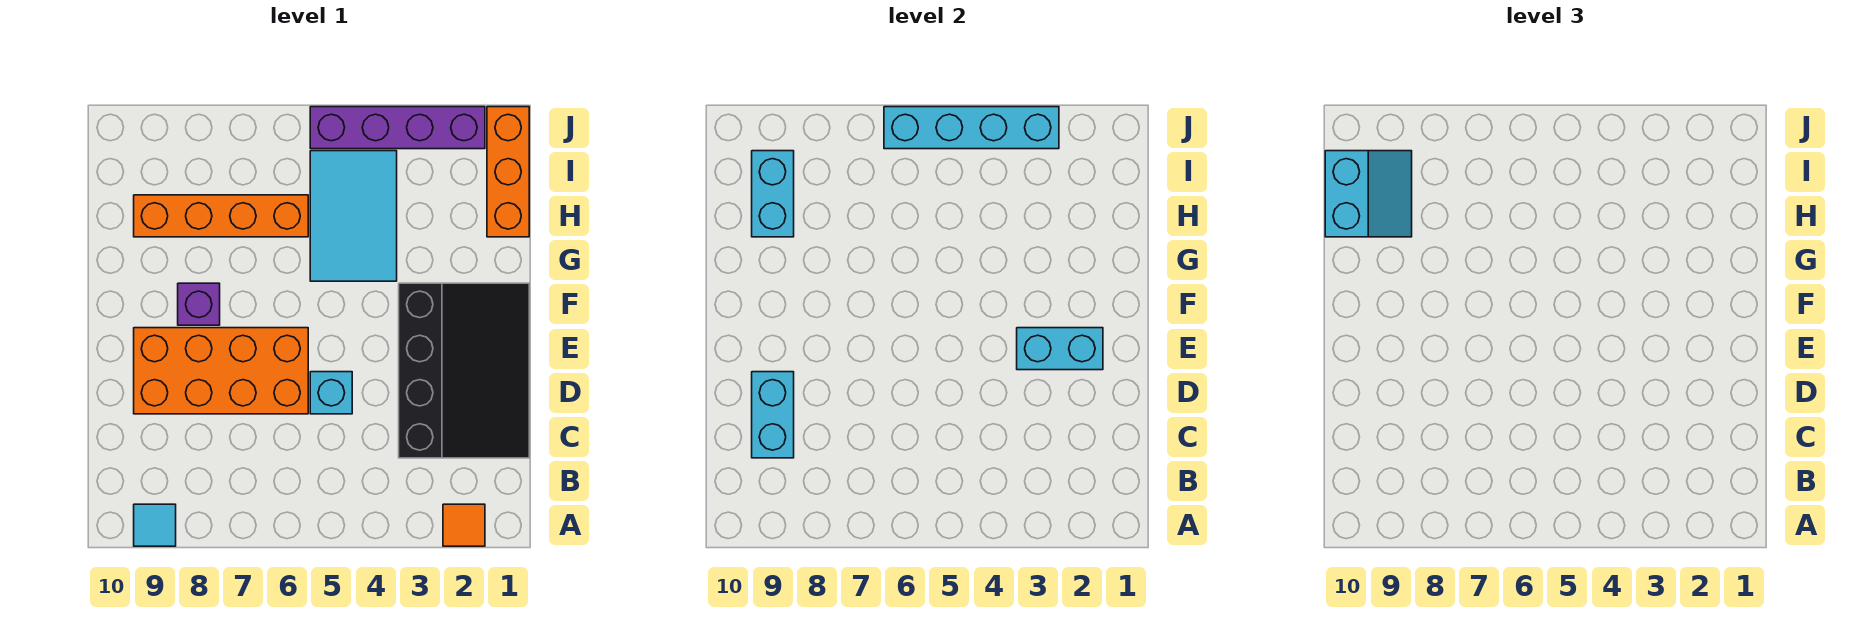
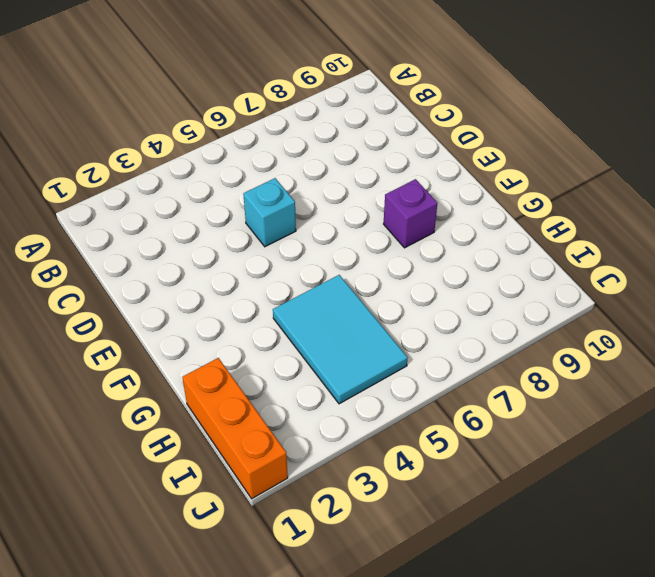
none -> orange tile A2 level 1
none -> cyan tile A9 level 1
none -> black slope C1:F3 level 1 top 3

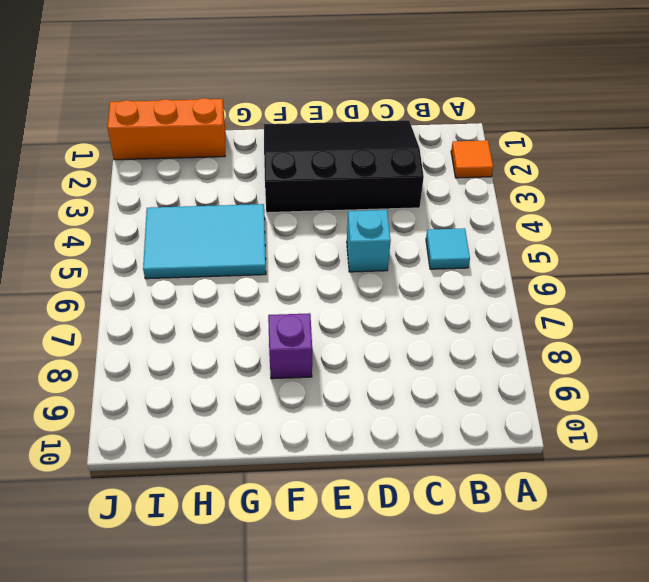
cyan tile B5 level 1 -> cyan tile A9 level 1
none -> orange brick D6:E9 level 1
none -> orange brick H6:H9 level 1
none -> purple brick J2:J5 level 1

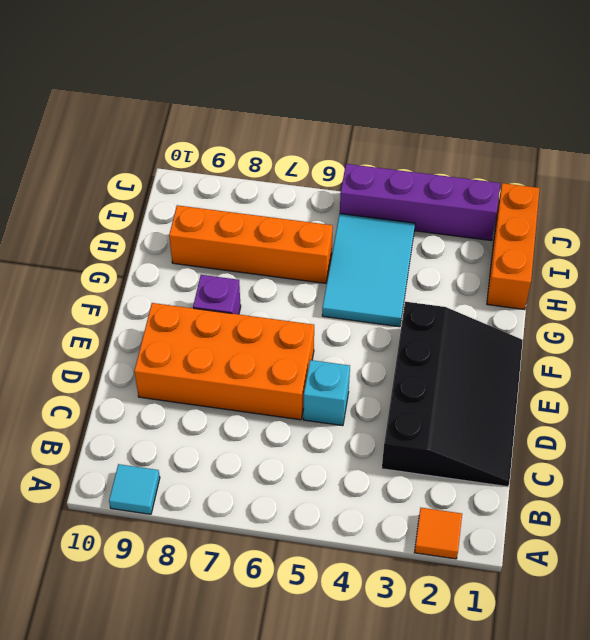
none -> cyan brick C9:D9 level 2
none -> cyan brick E2:E3 level 2
none -> cyan brick H9:I9 level 2

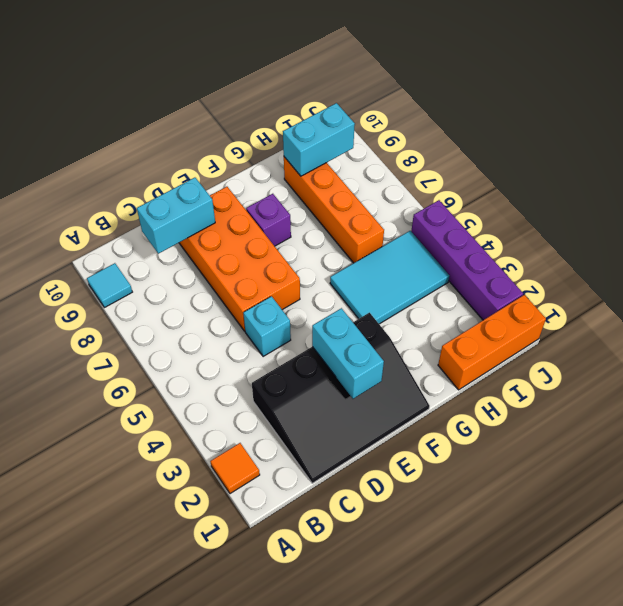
none -> cyan brick J3:J6 level 2
none -> cyan slope H9:I10 level 3 top 10

